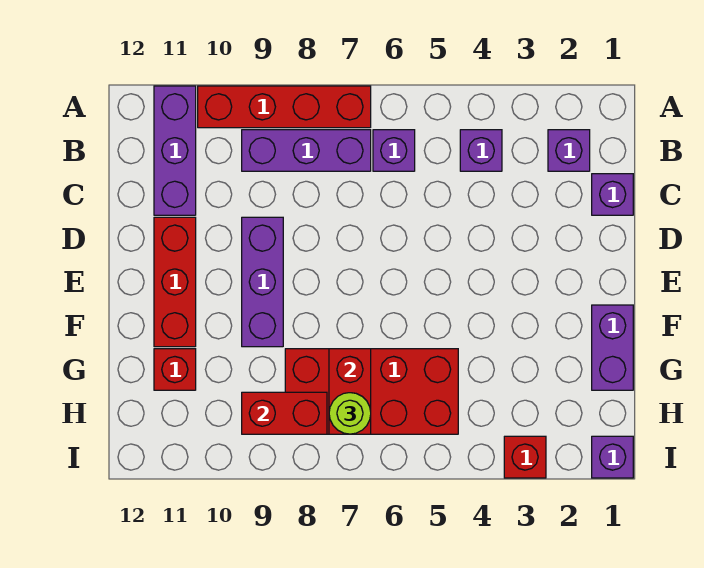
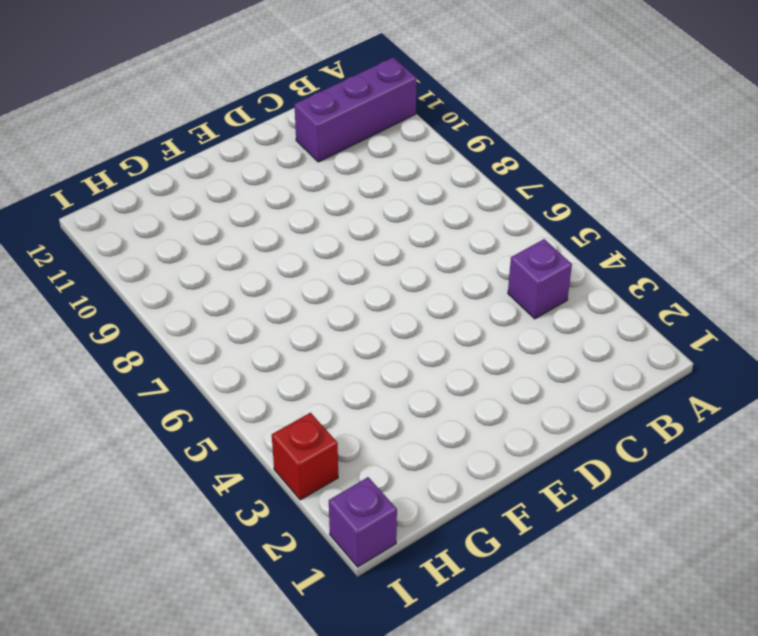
none -> red brick A7:A10 level 1
none -> purple brick B2 level 1
none -> purple brick B6 level 1

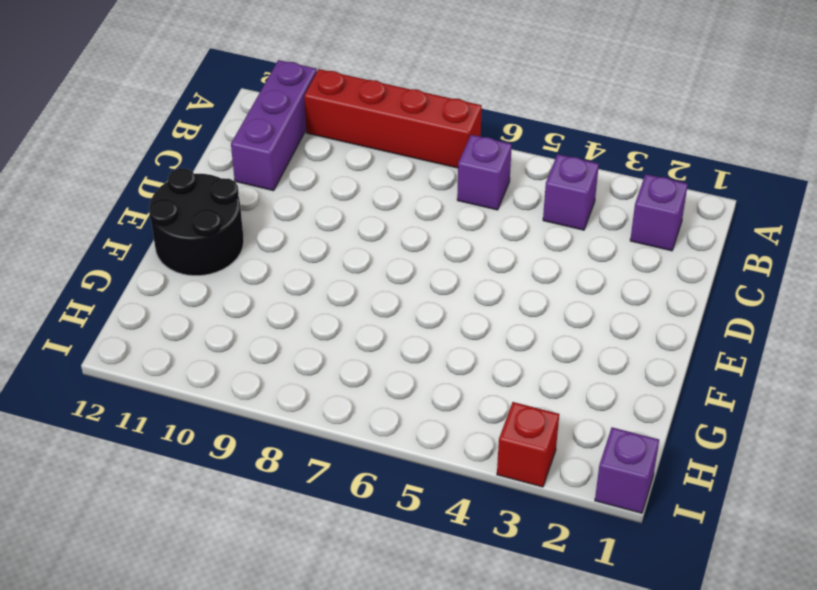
black round brick E11:F12 level 1 -> red brick D11:F11 level 1
none -> purple brick B7:B9 level 1
none -> purple brick C1 level 1
none -> purple brick D9:F9 level 1

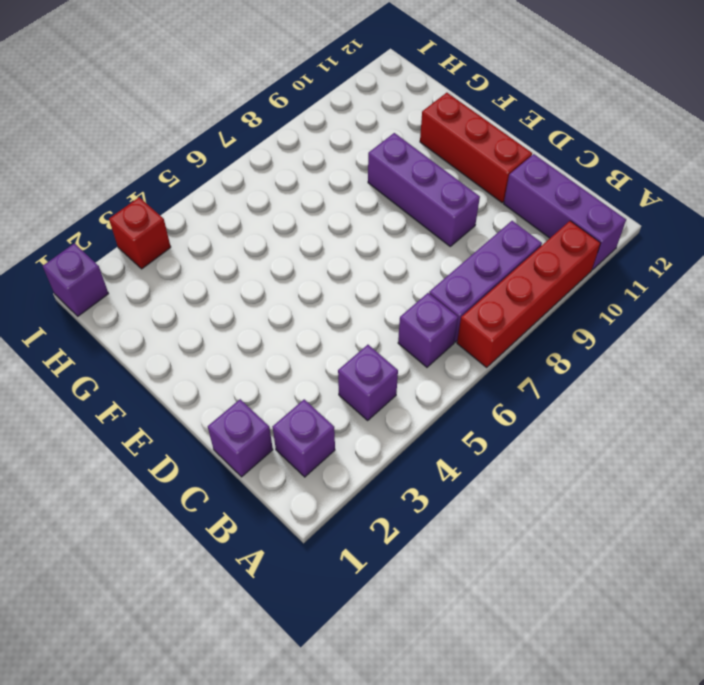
none -> purple brick F1:G1 level 1
none -> red brick G5:H8 level 1
none -> red brick G11 level 1

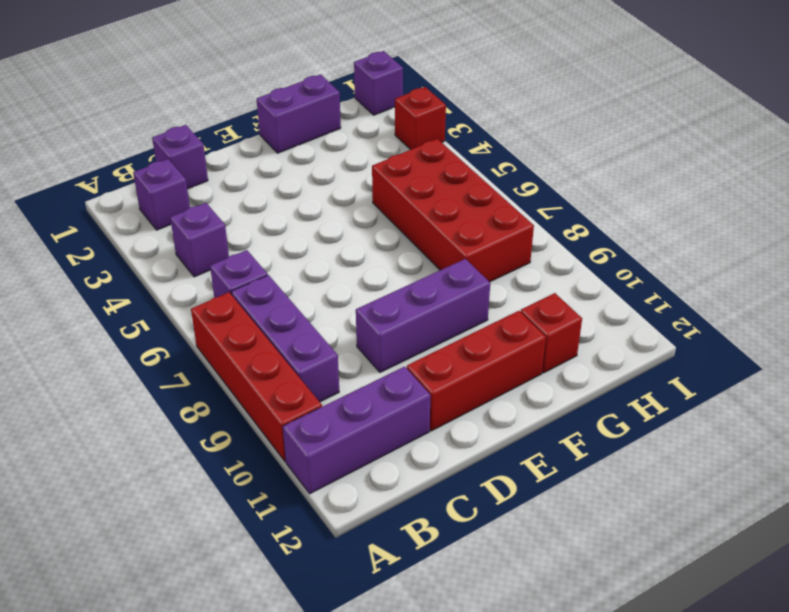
none -> red brick G7:H7 level 2
none -> red brick H8:H9 level 2
none -> lime round brick H7 level 3

